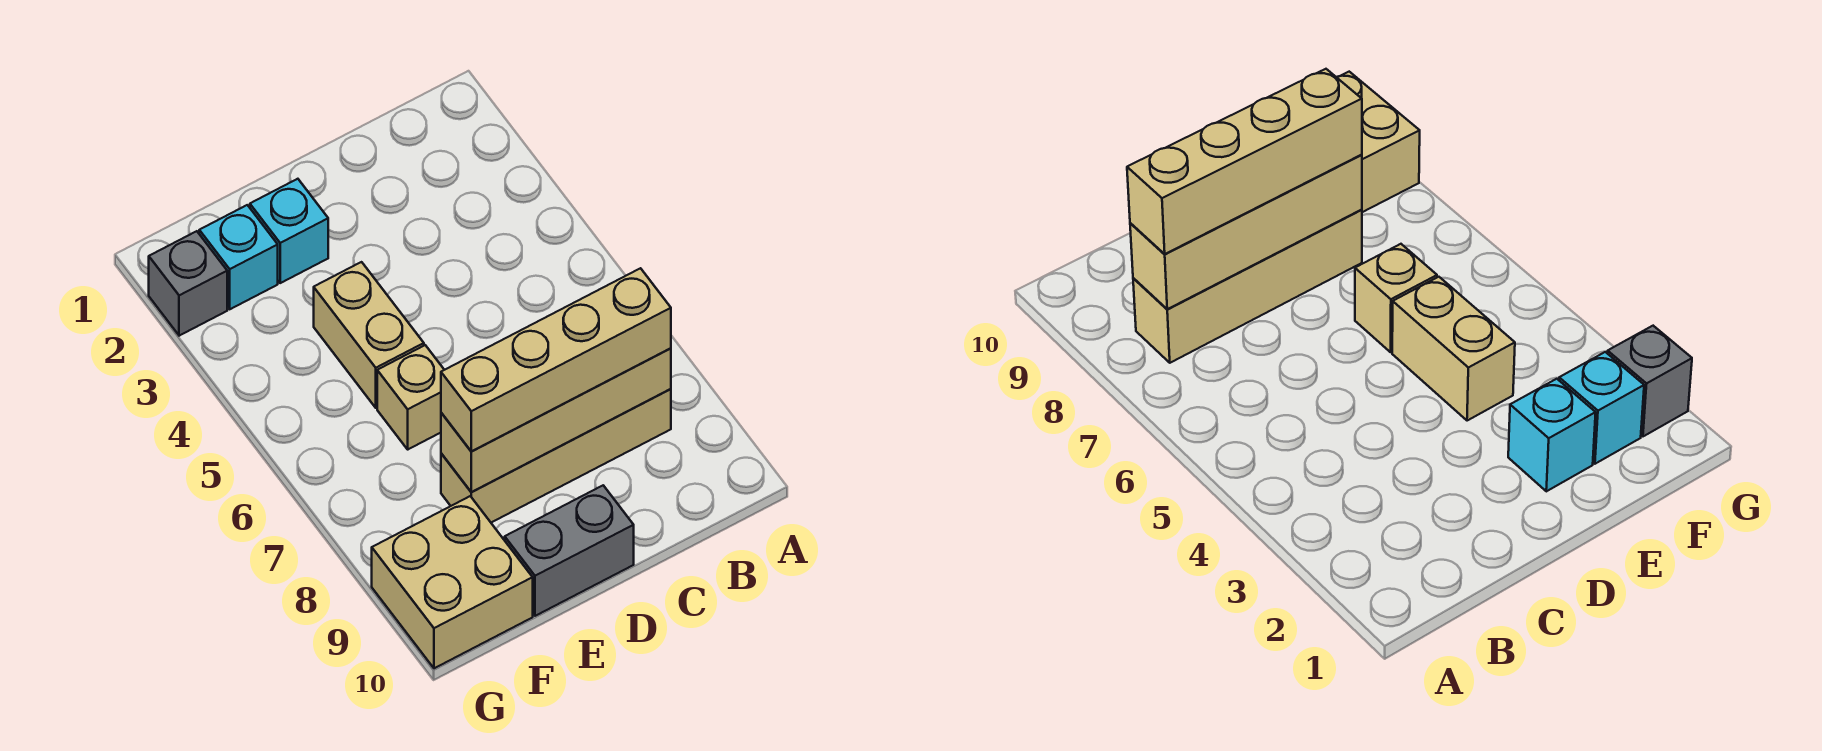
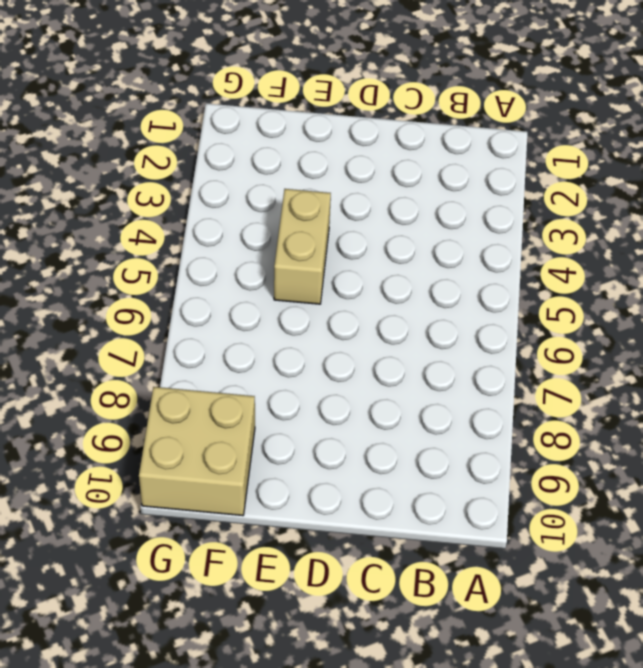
none -> tan brick B8:E8 level 1
none -> grey brick D10:E10 level 1

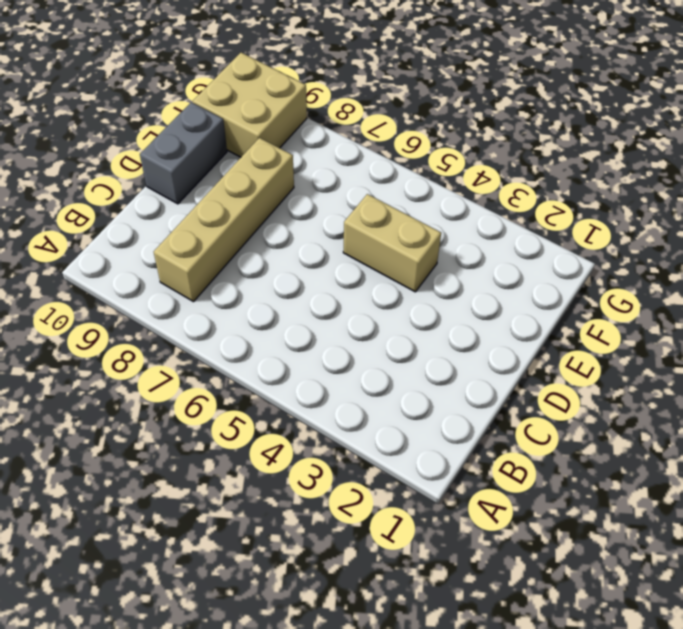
none -> cyan brick E2 level 1
none -> tan brick E6 level 1

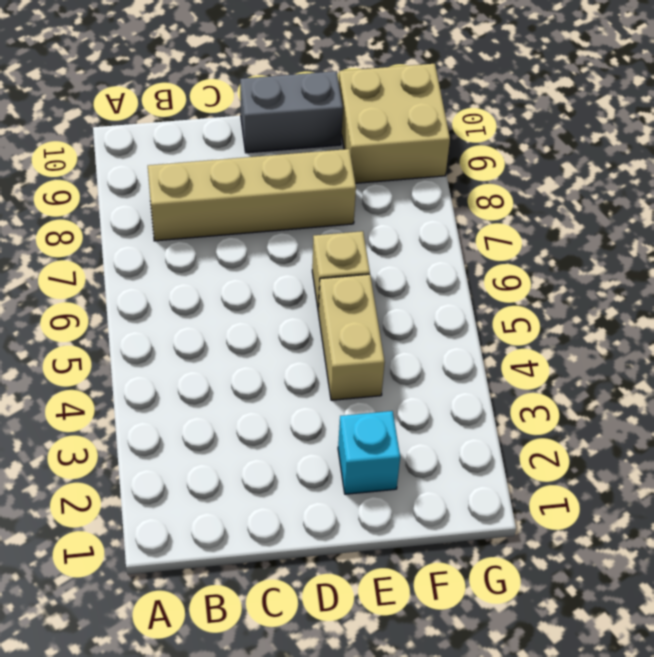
none -> cyan brick F2 level 1
none -> grey brick G2 level 1

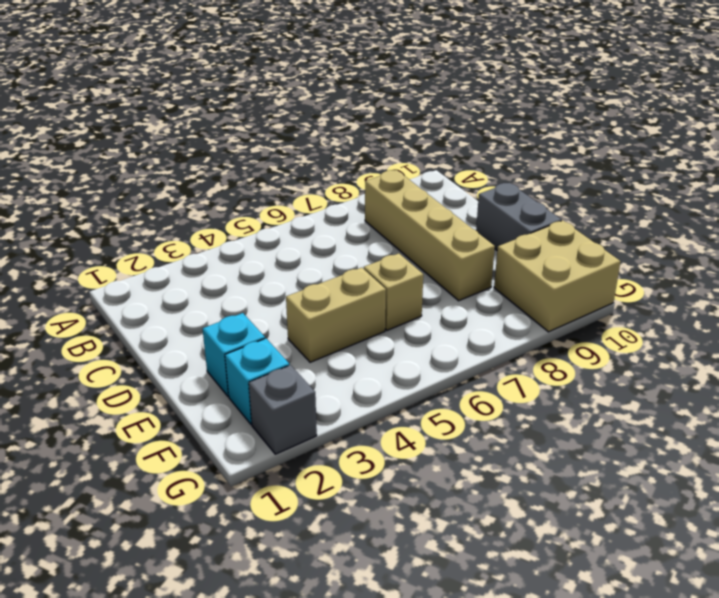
none -> tan brick B8:E8 level 2
none -> tan brick B8:E8 level 3

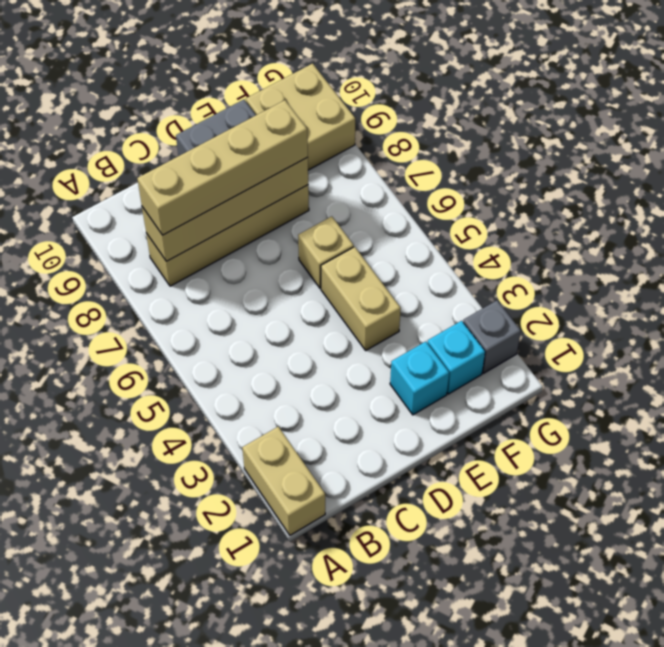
tan brick A1:A2 level 1 -> none

